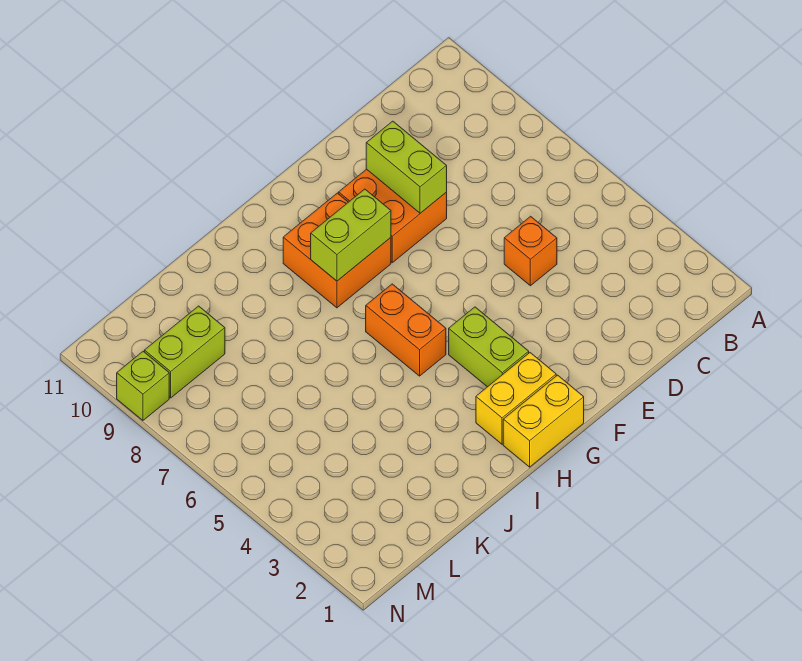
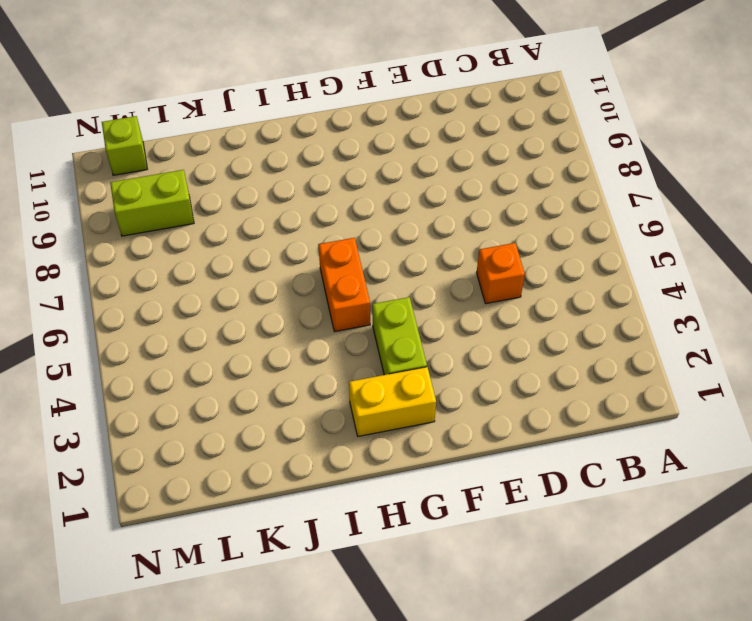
lime brick M11 level 1 -> lime brick N9 level 1
none -> orange brick E8:F9 level 1
none -> yellow brick G1:H1 level 1

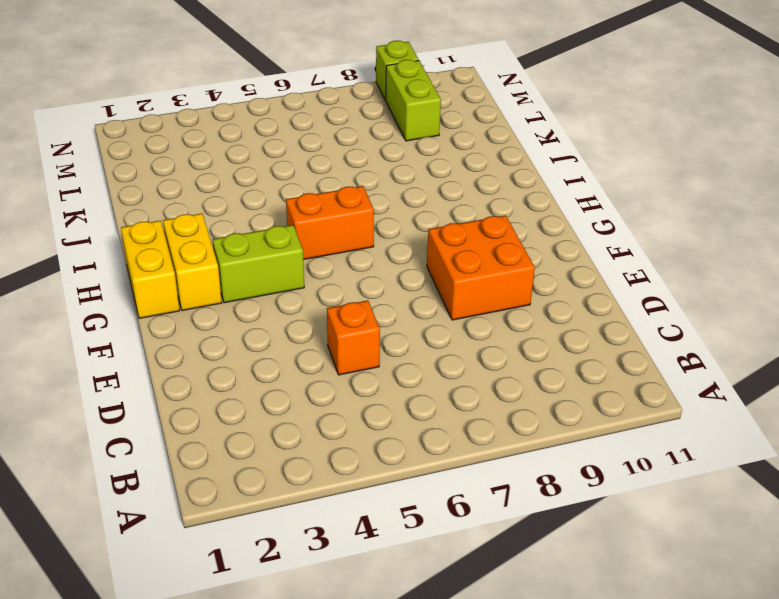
none -> orange brick G8:H9 level 1
none -> lime brick E8:E9 level 2

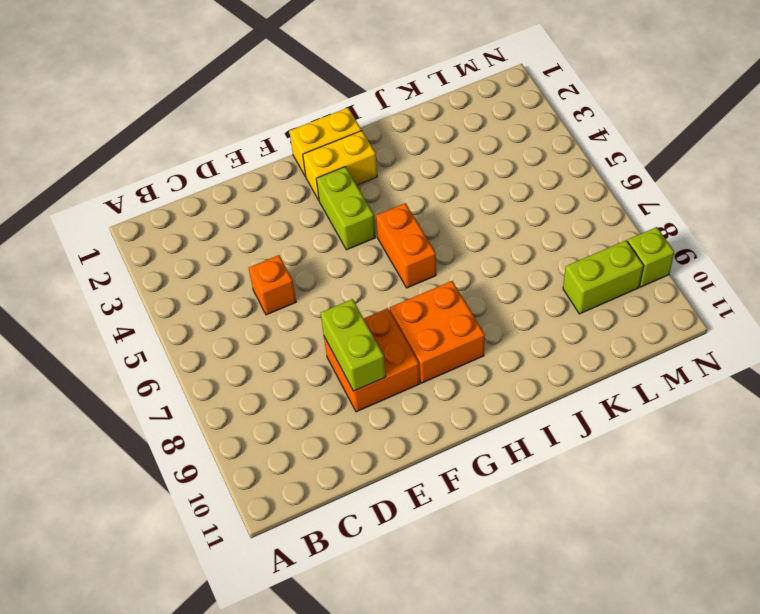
none -> lime brick G8:H8 level 2

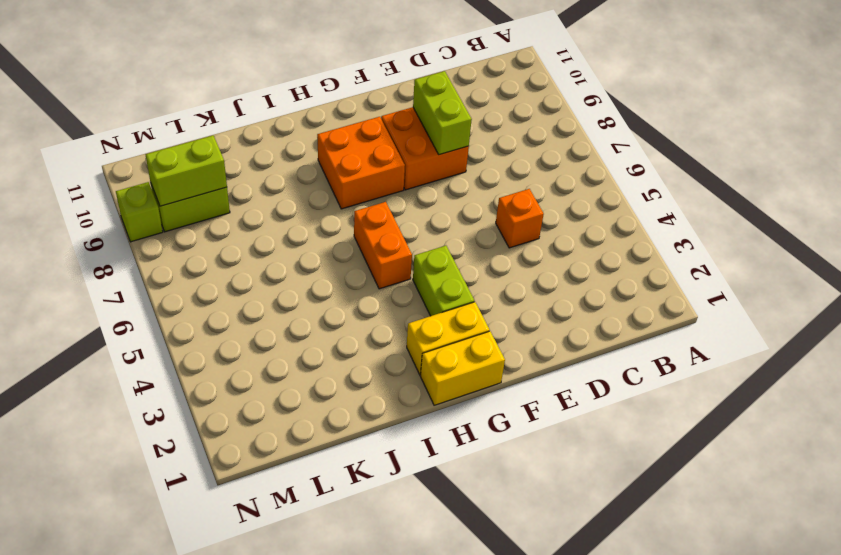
lime brick L9:M9 level 2 -> lime brick G8:H8 level 2

